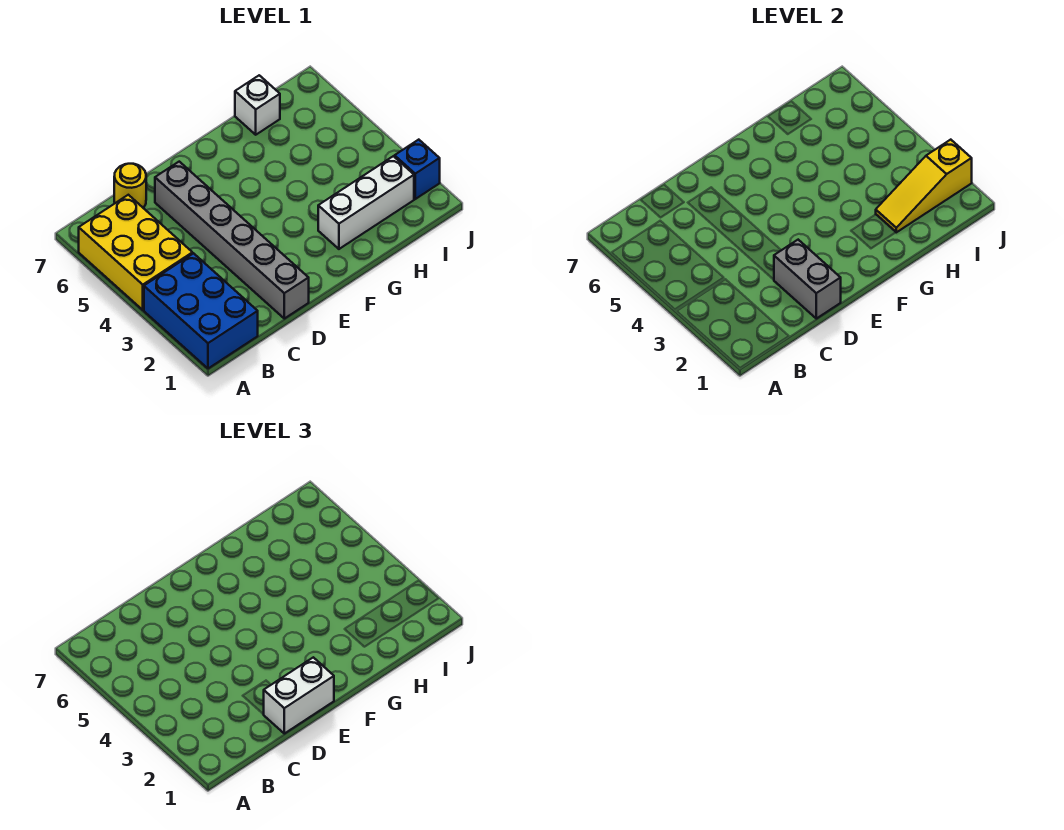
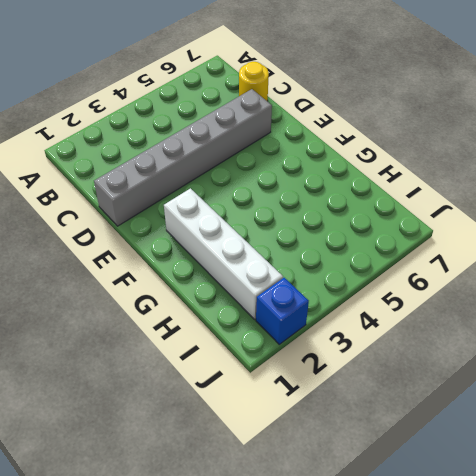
white brick F2:I2 level 1 -> white brick G2:I2 level 1
none -> blue brick A1:B3 level 1
none -> yellow brick A4:B6 level 1

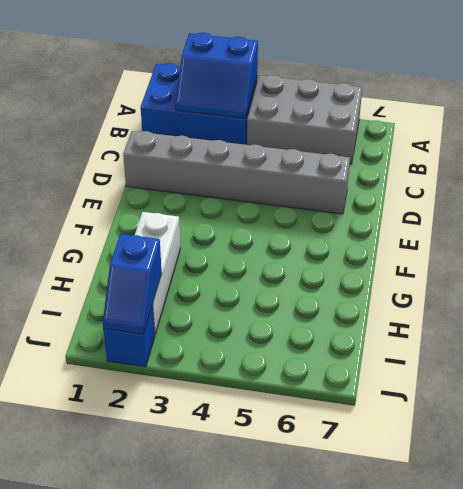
blue slope A2:B3 level 2 top A -> none
grey brick A4:B6 level 1 -> yellow brick A4:B6 level 1
blue slope I2:J2 level 2 top I -> yellow slope H2:J2 level 2 top J
none -> yellow round brick C7 level 1
none -> white brick H7 level 1

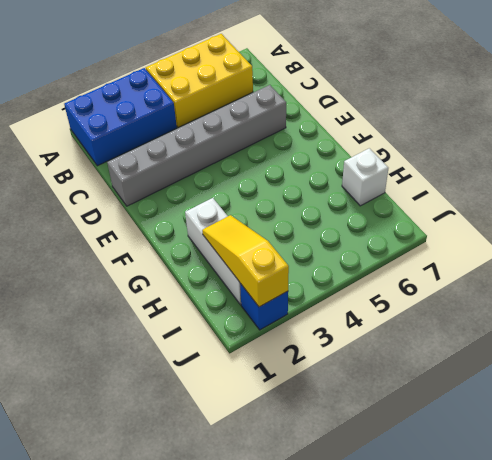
none -> yellow round brick C7 level 1
none -> grey brick D1:D2 level 2

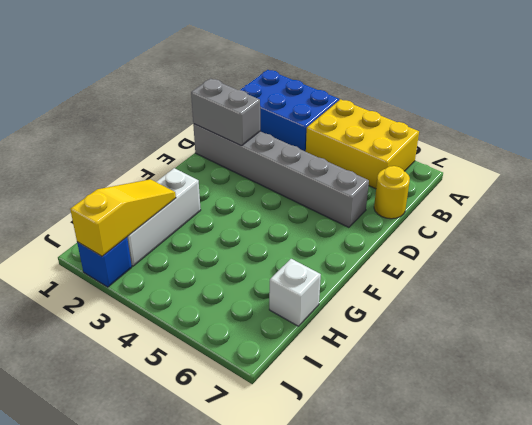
none -> white brick D1:E1 level 3

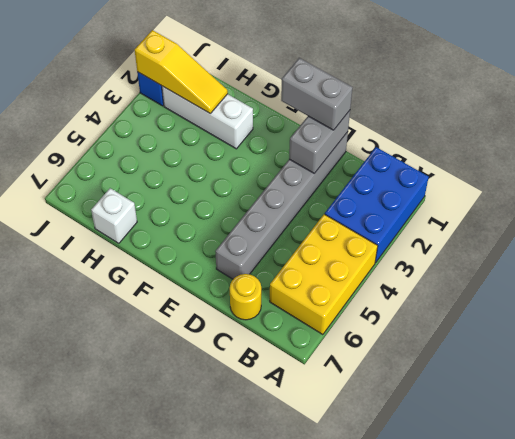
grey brick D1:E1 level 3 -> white brick D1:E1 level 3

